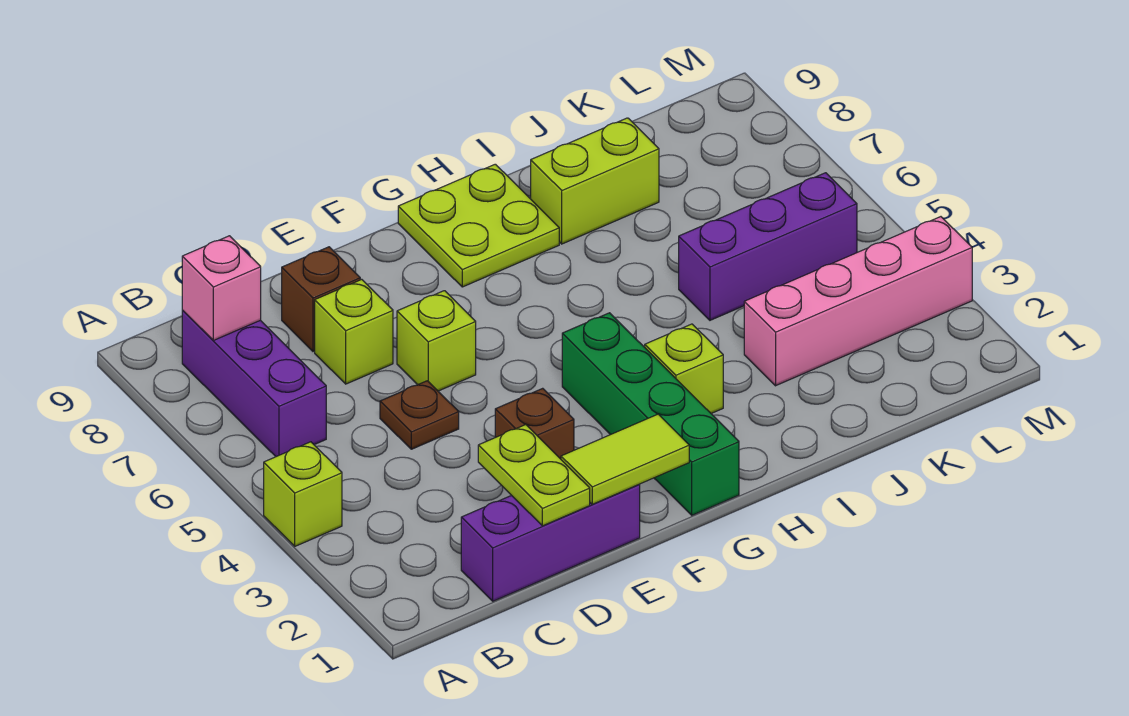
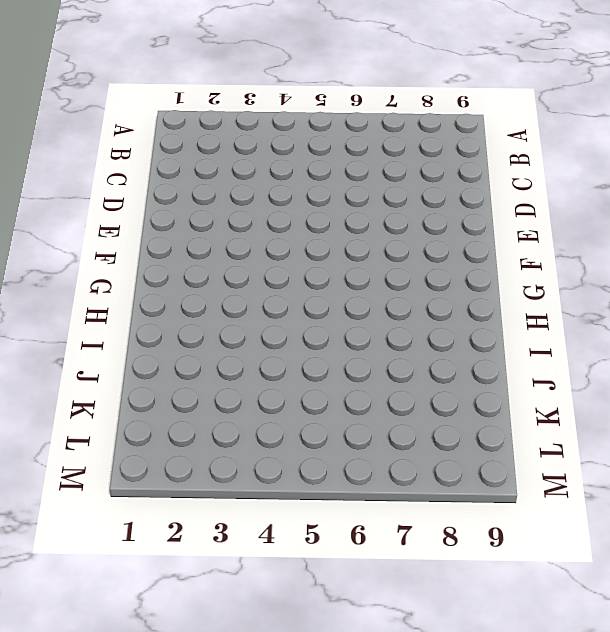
none -> lime brick A4 level 1
none -> purple brick B6:B8 level 1
none -> purple brick C1:E1 level 1

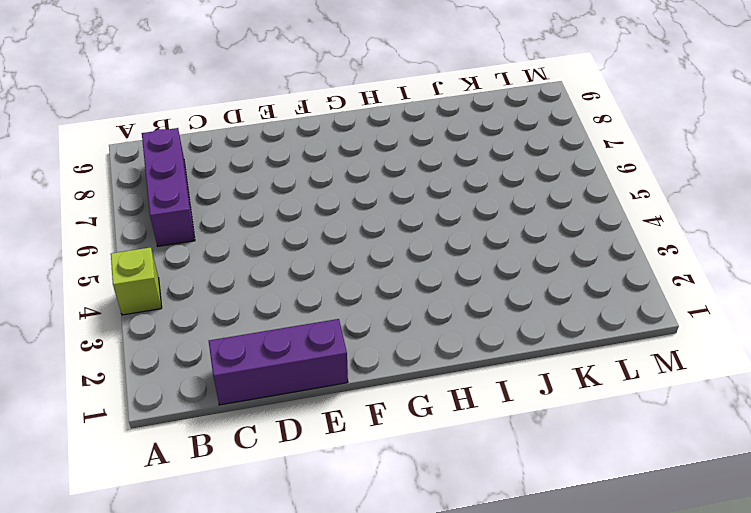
none -> brown plate D5 level 1
none -> lime brick D7 level 1
none -> brown brick D8 level 1

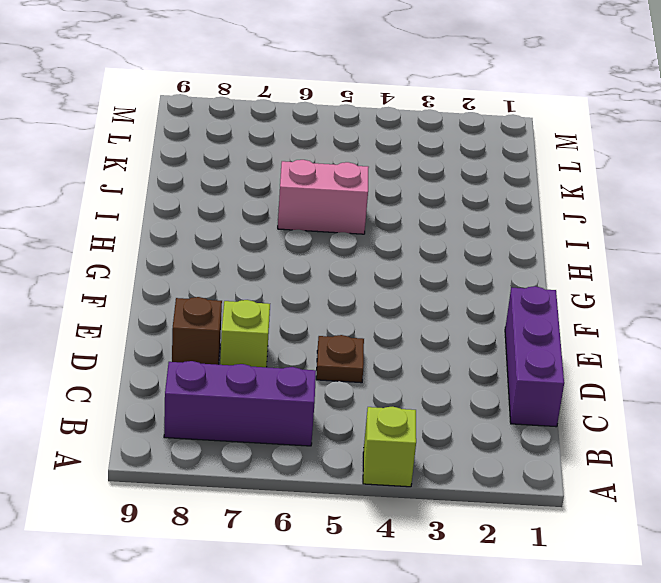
pink brick I5:I6 level 1 -> none
none -> brown brick E3 level 1
none -> lime brick E6 level 1
none -> green brick G1:G4 level 1

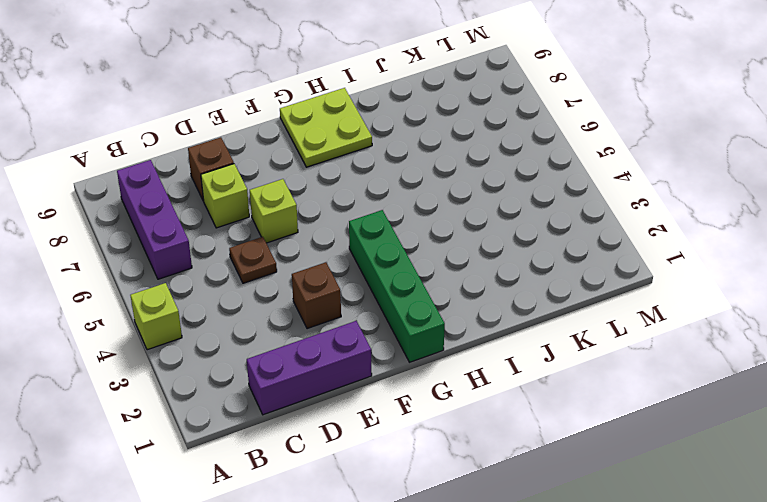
none -> lime brick H3 level 1
none -> lime brick I8:J8 level 1
none -> pink brick J3:M3 level 1

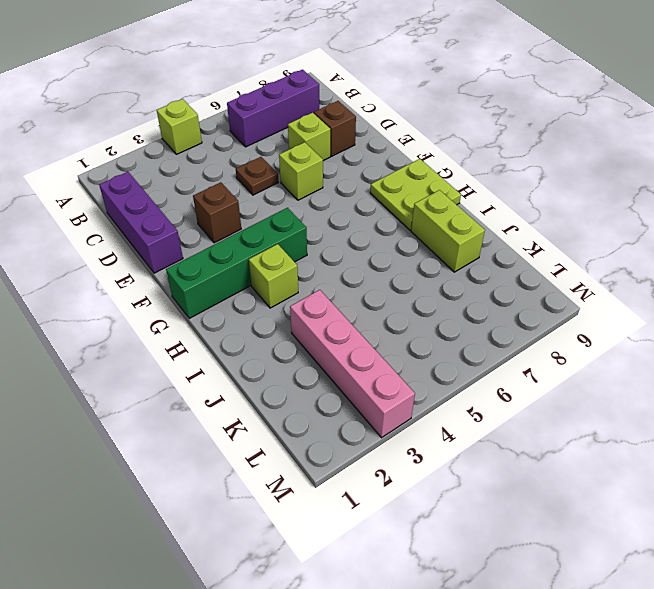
none -> purple brick J5:L5 level 1
none -> pink brick B8 level 2
none -> lime plate D1:D2 level 2

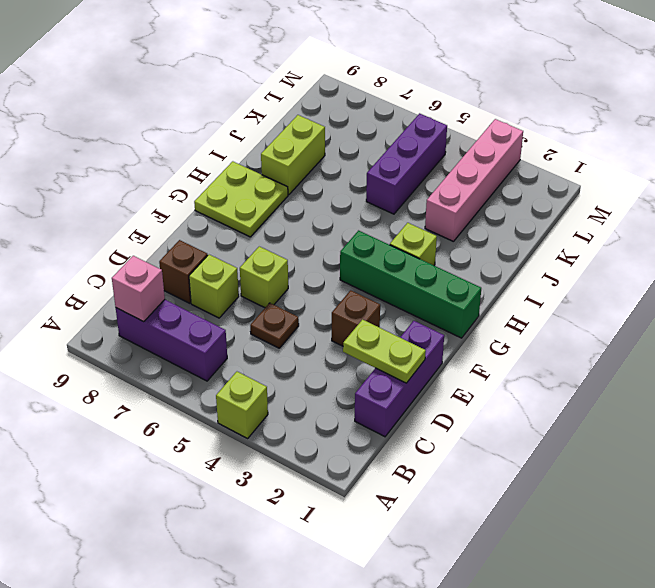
none -> lime tile E1:F1 level 2

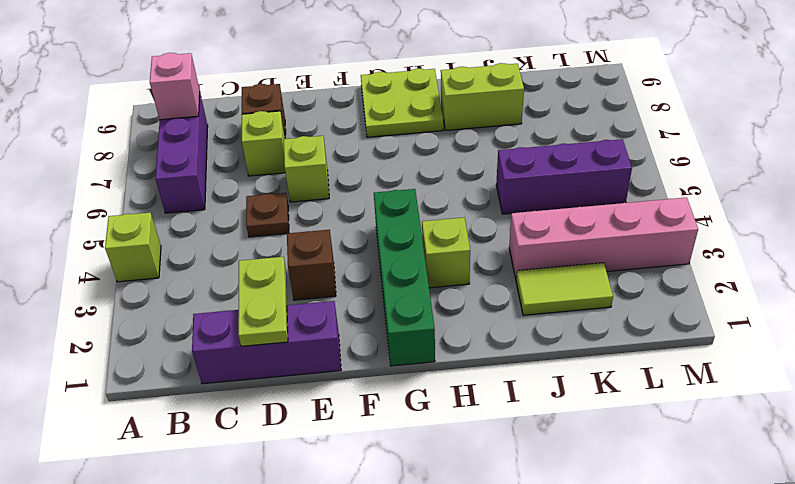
lime tile J2:K2 level 1 -> lime tile E1:F1 level 2

